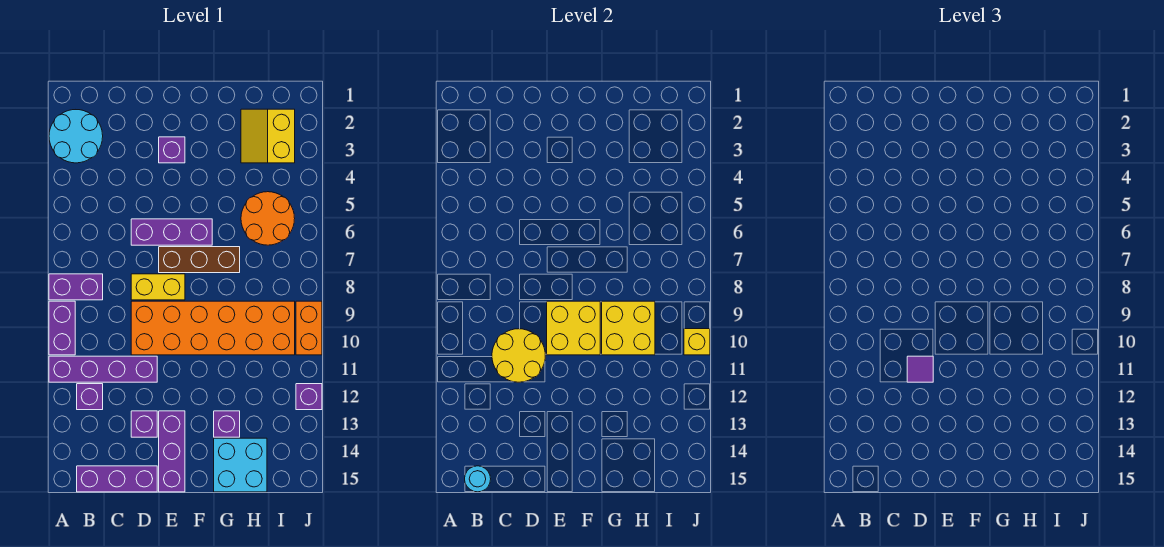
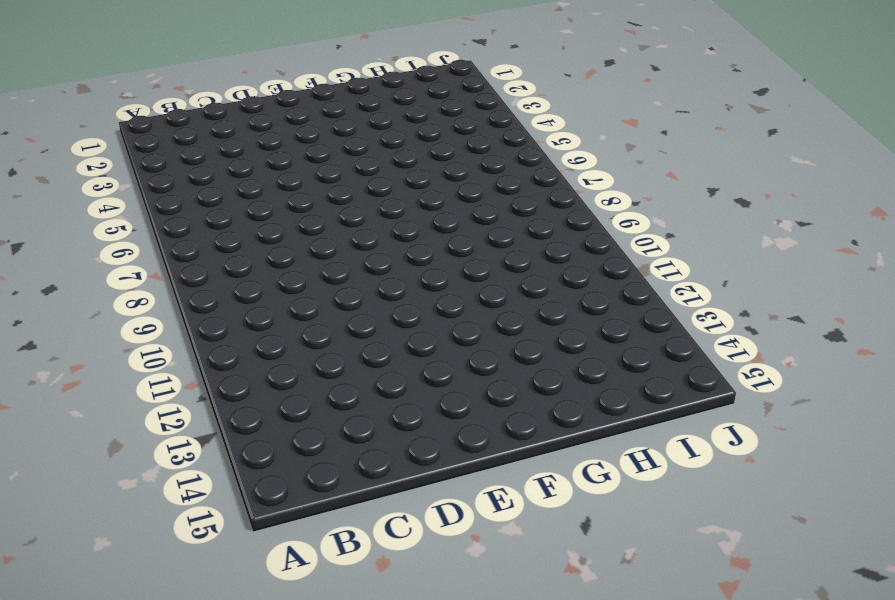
none -> cyan round brick A2:B3 level 1
none -> purple brick A8:B8 level 1
none -> purple brick A9:A10 level 1

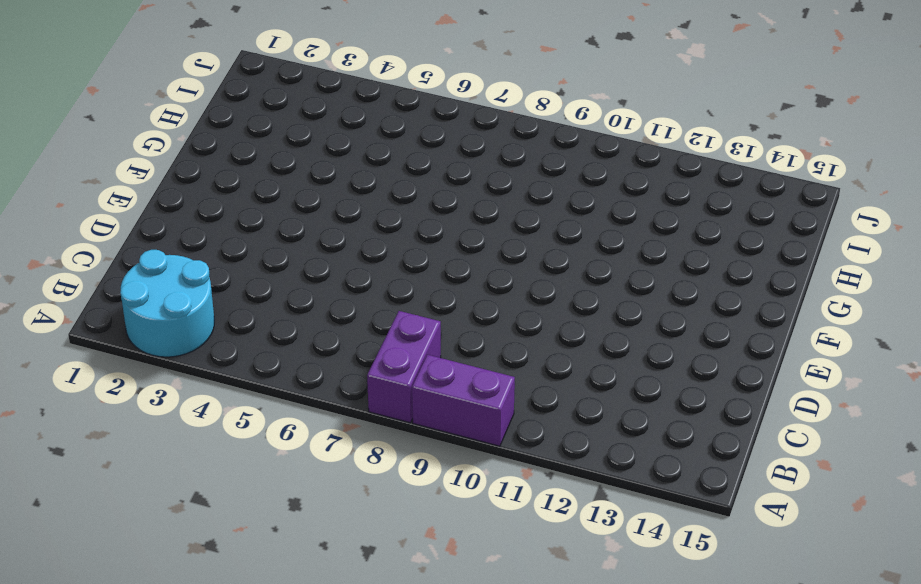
none -> purple brick A11:D11 level 1
none -> purple brick B12 level 1
none -> purple brick B15:D15 level 1

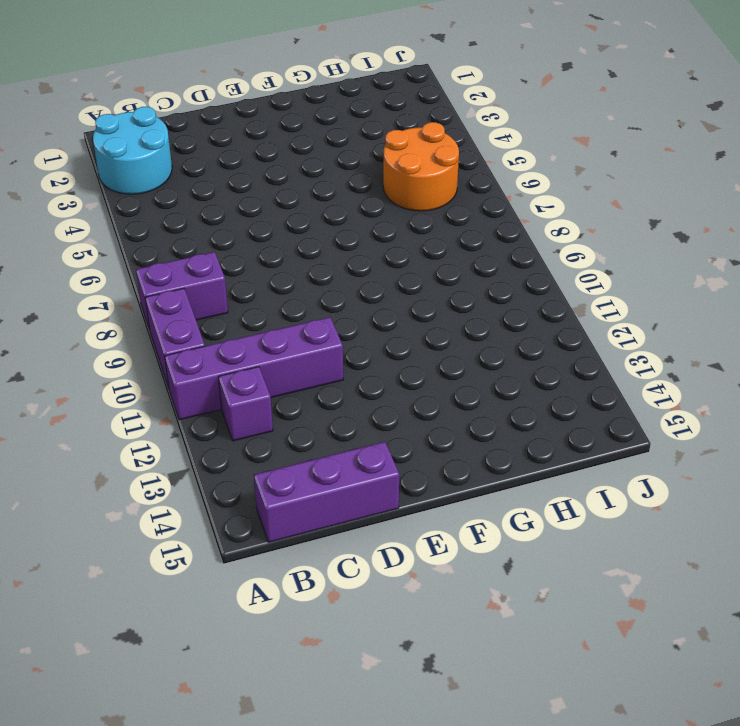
none -> purple brick D6:F6 level 1
none -> yellow brick D8:E8 level 1
none -> orange brick D9:I10 level 1

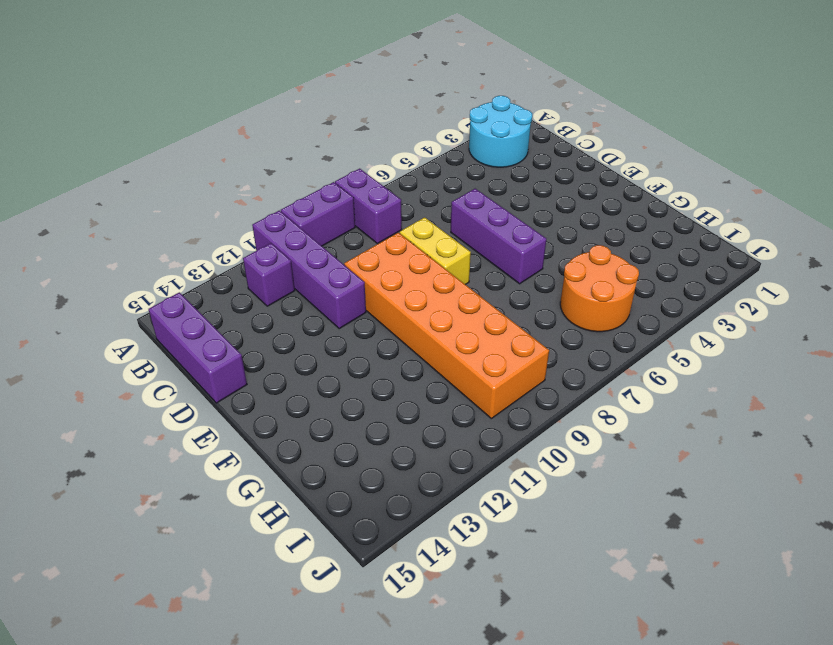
none -> purple brick D13 level 1
none -> purple brick E3 level 1
none -> brown brick E7:G7 level 1

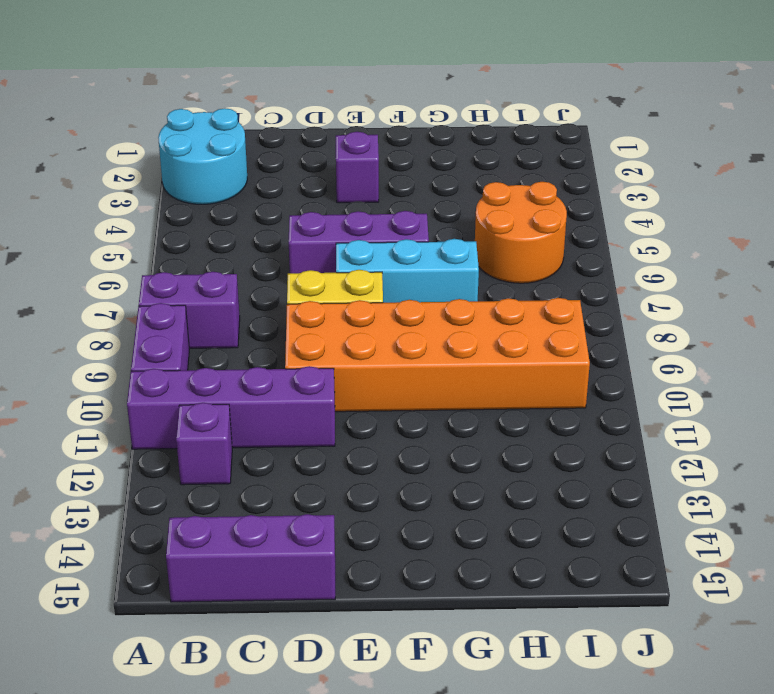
cyan brick E7:G7 level 1 -> brown brick E7:G7 level 1
none -> purple brick D13 level 1
none -> purple brick E13:E15 level 1
none -> purple brick G13 level 1

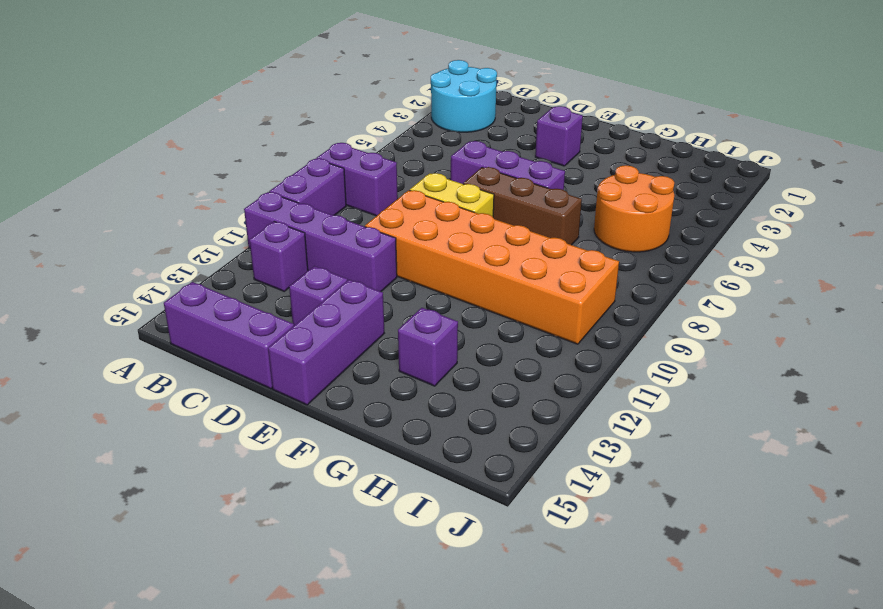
none -> cyan brick G14:H15 level 1
none -> yellow slope H2:I3 level 1 top I
none -> orange brick J9:J10 level 1

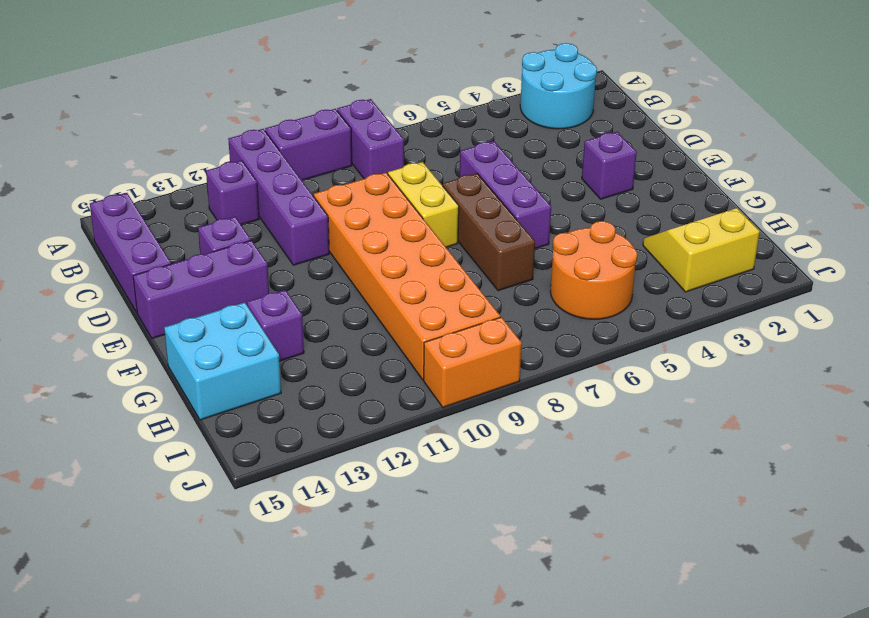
none -> purple brick J12 level 1
none -> cyan round brick B15 level 2
none -> yellow round brick C10:D11 level 2

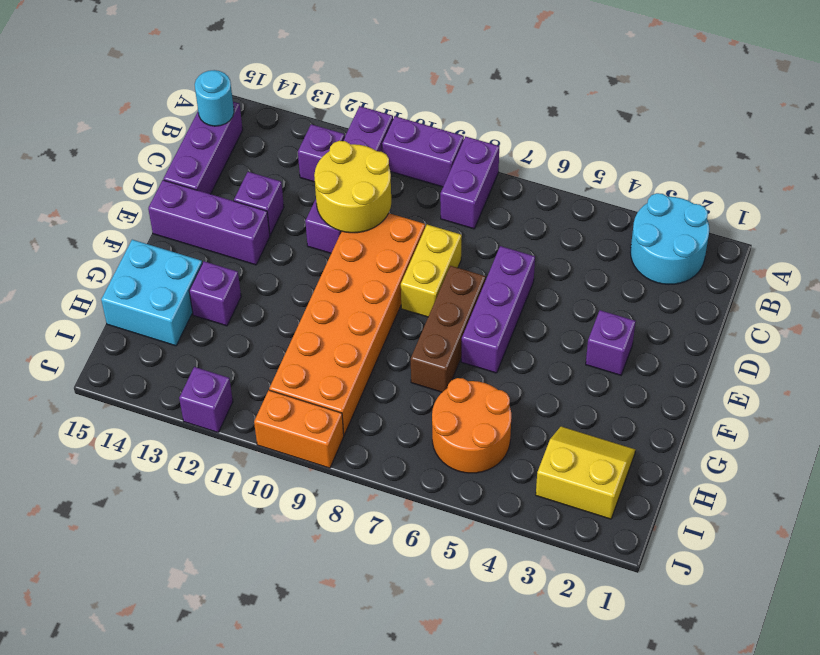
none -> yellow brick E9:F10 level 2
none -> yellow brick G9:H10 level 2
none -> yellow brick J10 level 2

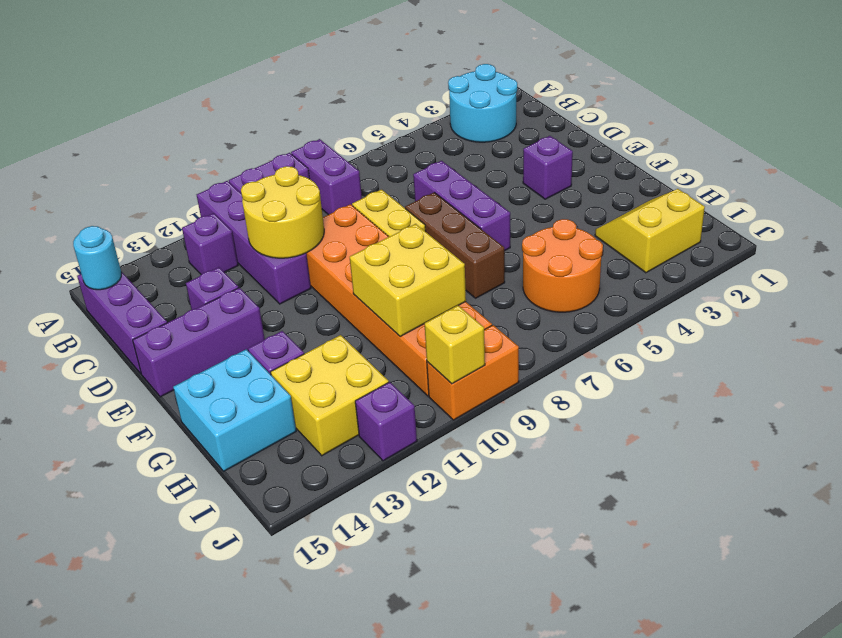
yellow brick H12:I13 level 1 -> yellow brick E9:F10 level 2
none -> purple tile D11 level 3

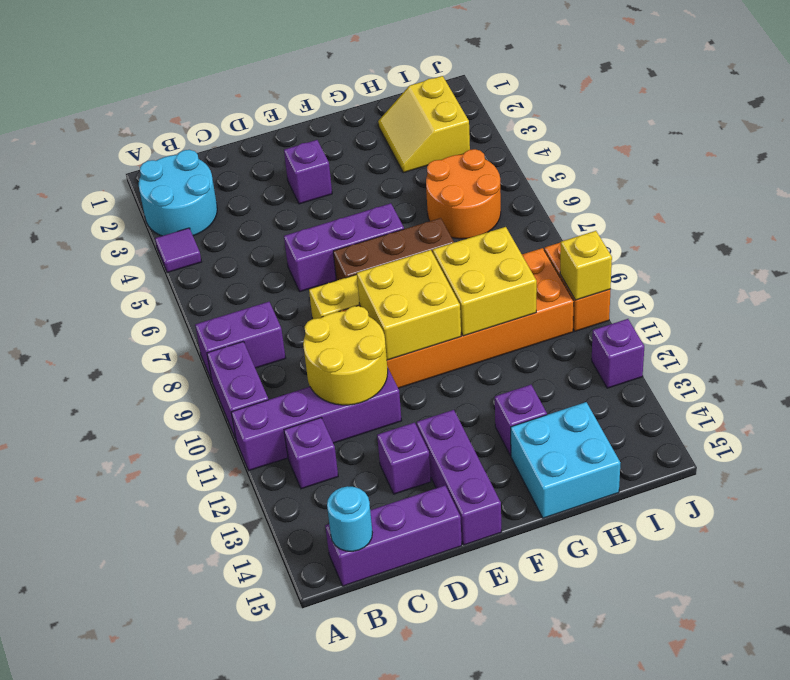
purple tile A4 level 1 -> purple tile D11 level 3

